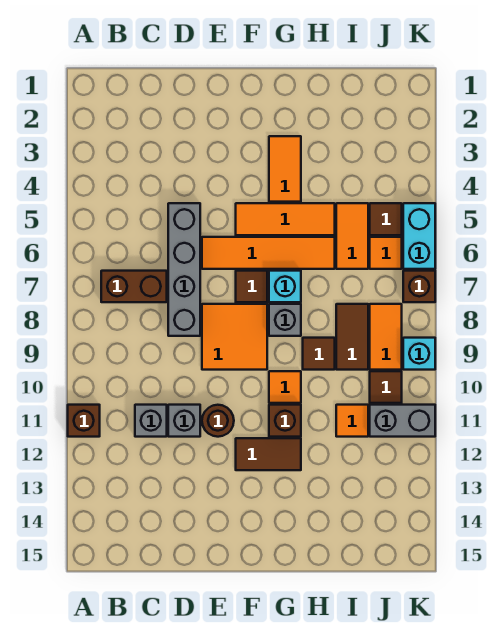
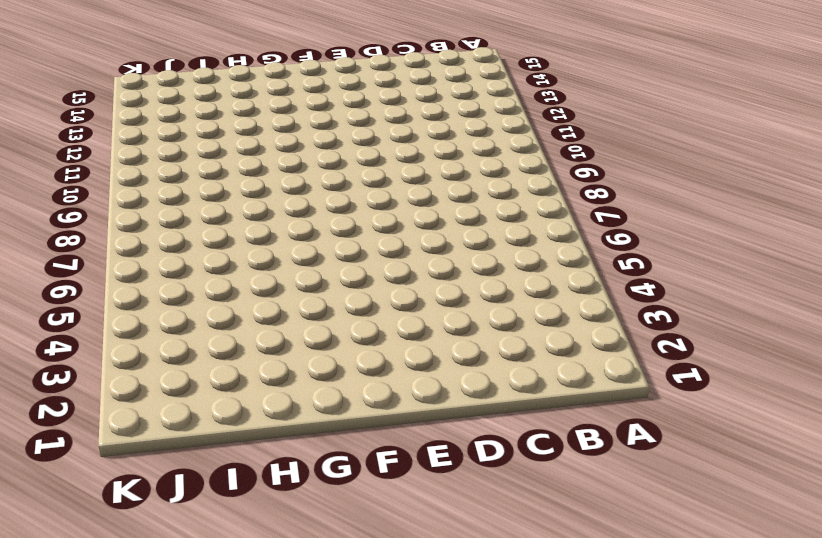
none -> brown brick A11 level 1
none -> brown brick B7:C7 level 1
none -> grey brick C11 level 1

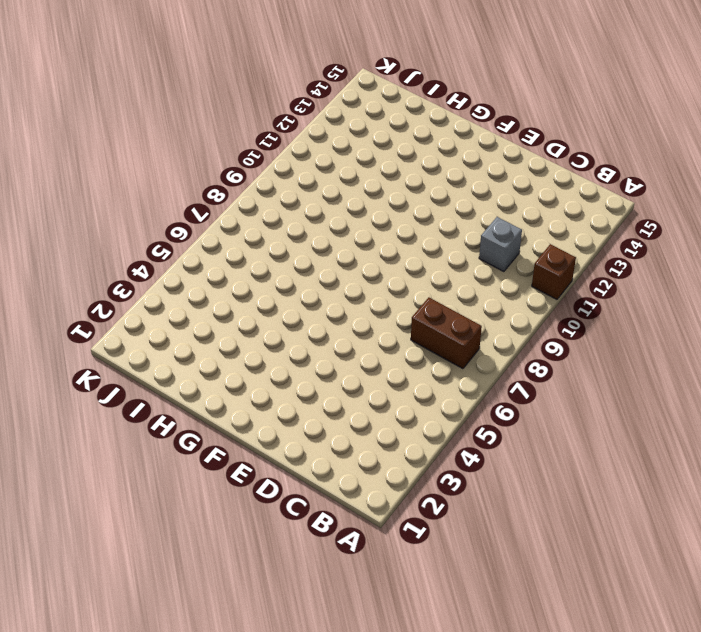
none -> grey brick D5:D8 level 1
none -> grey brick D11 level 1
none -> orange tile E6:H6 level 1

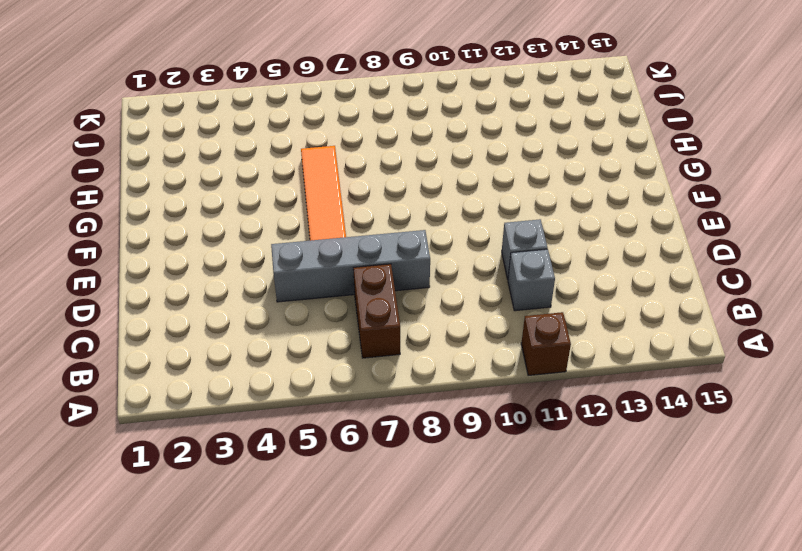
none -> orange tile E8:F9 level 1
none -> brown round brick E11 level 1
none -> orange tile F5:H5 level 1

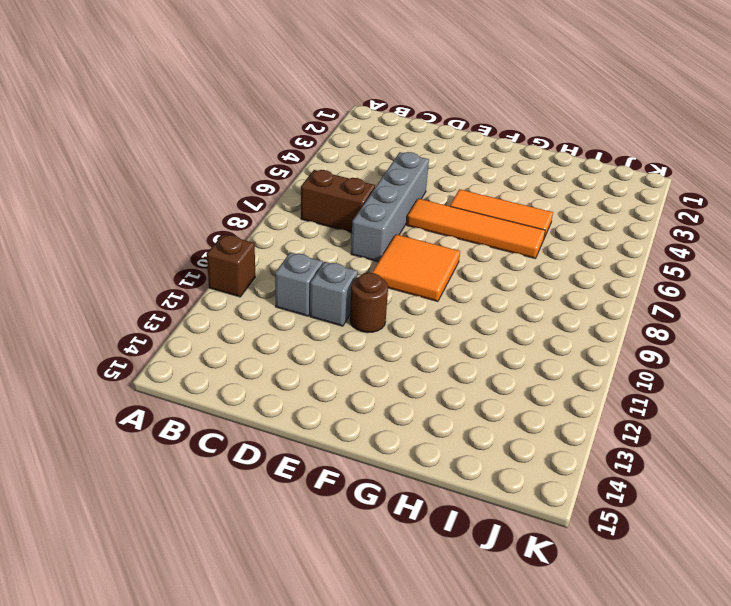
none -> brown tile F7 level 1
none -> brown tile F12:G12 level 1
none -> orange tile G3:G4 level 1

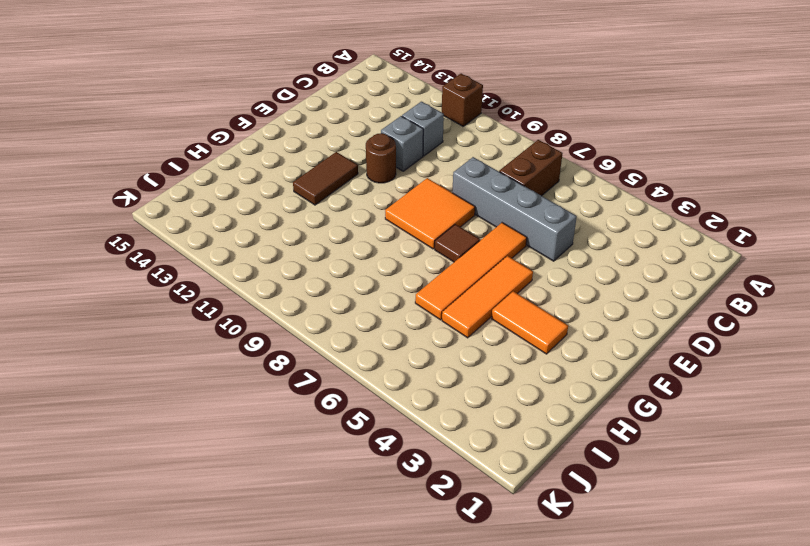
none -> cyan brick G7 level 1
none -> grey brick G8 level 1
none -> orange tile G10 level 1

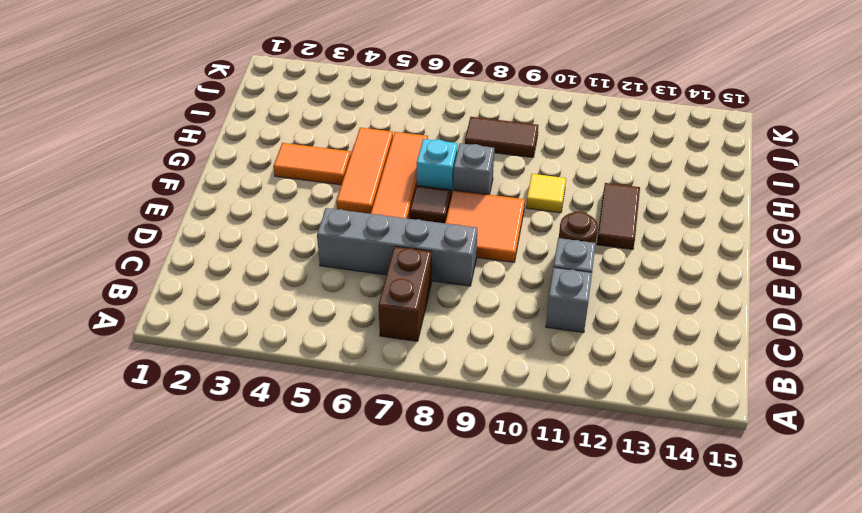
yellow tile G10 level 1 -> orange tile G10 level 1
none -> brown brick A11 level 1
none -> brown brick G11 level 1
none -> brown tile H9 level 1

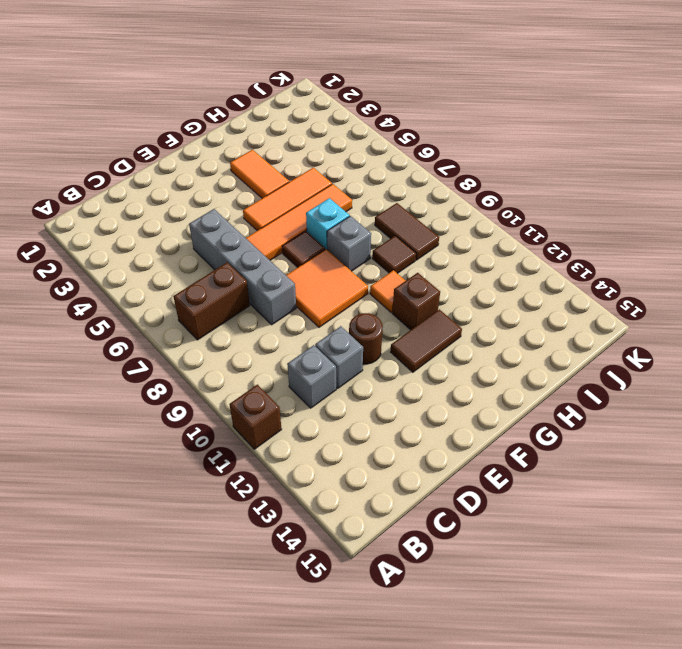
none -> orange tile I5:I6 level 1
none -> orange tile I11 level 1
none -> brown tile J5 level 1

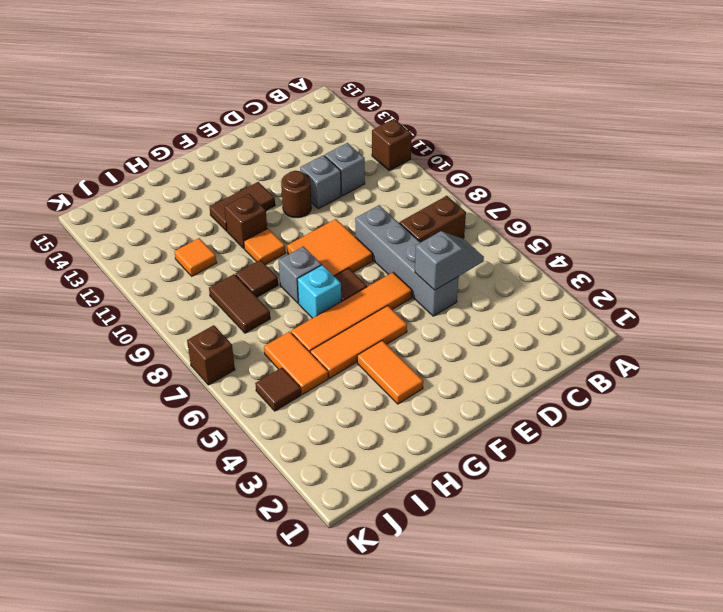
grey slope C5:D5 level 2 top D -> none
none -> orange tile J6 level 1
none -> orange tile J8:J9 level 1
none -> brown tile J10 level 1

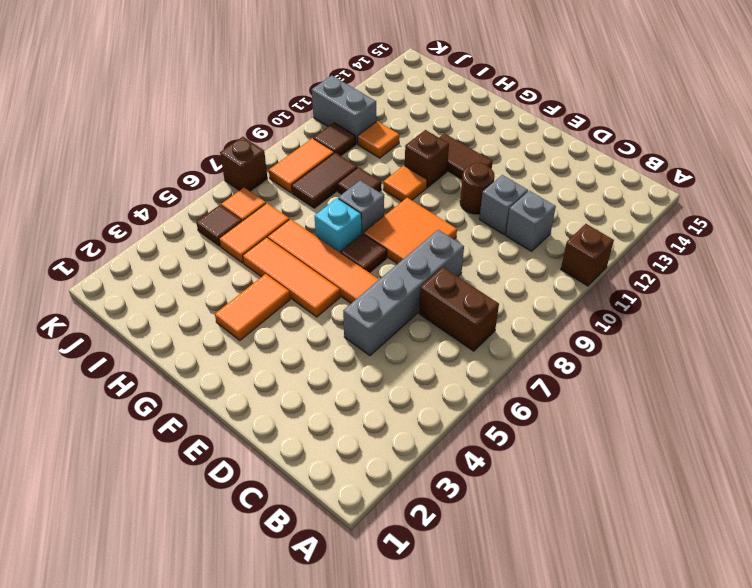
none -> cyan brick K5:K6 level 1
none -> cyan brick K9 level 1

